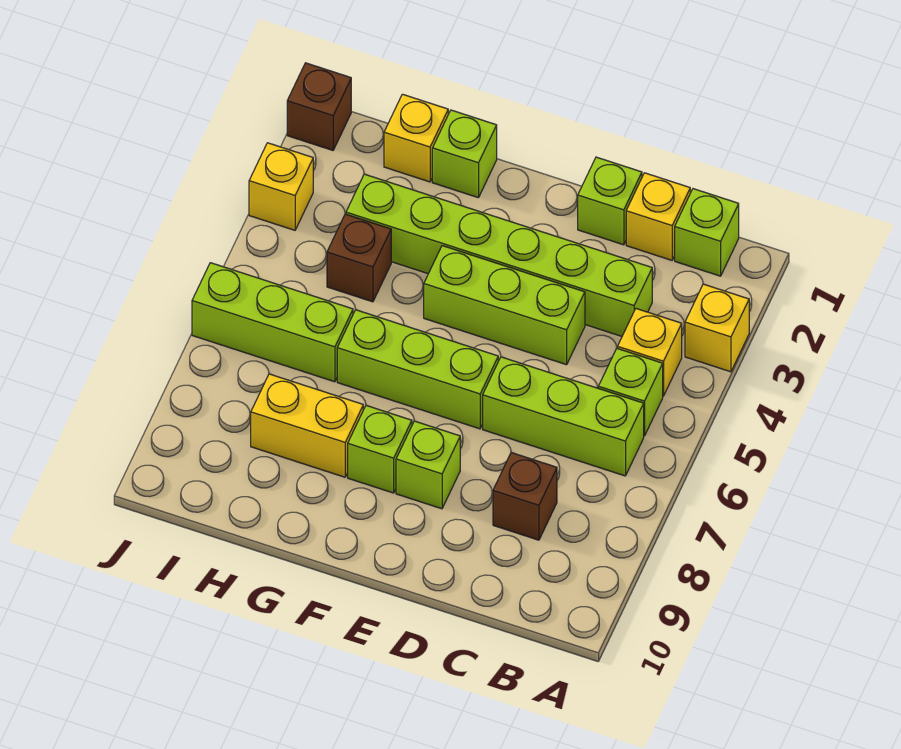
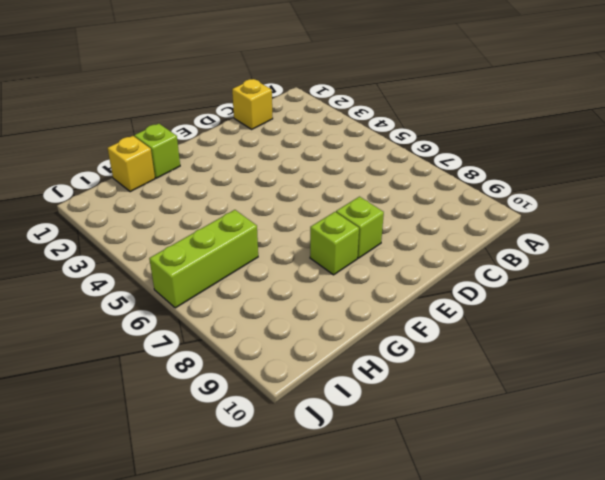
none -> yellow brick A3 level 1
none -> lime brick B1 level 1
none -> yellow brick B4 level 1

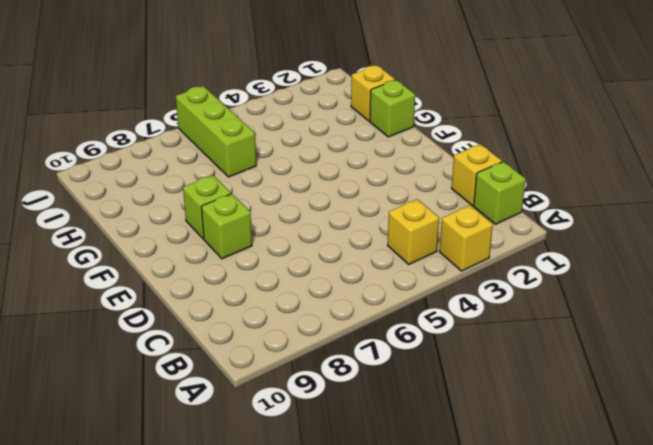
none -> lime brick B5 level 1
none -> lime brick B6:D6 level 1
none -> lime brick C3:H3 level 1

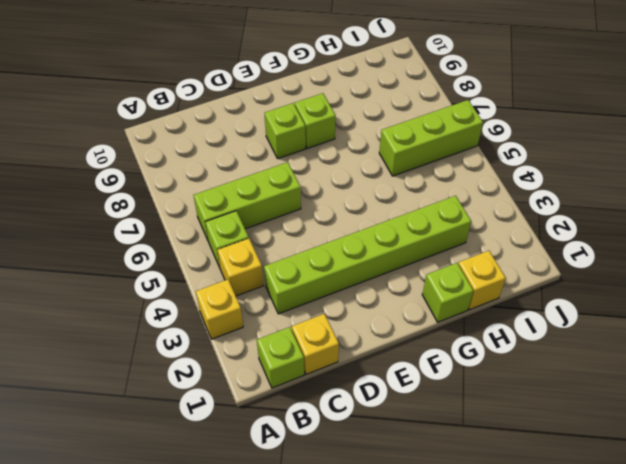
none -> brown brick C8 level 1
none -> lime brick D1 level 1
none -> lime brick D4:F4 level 1

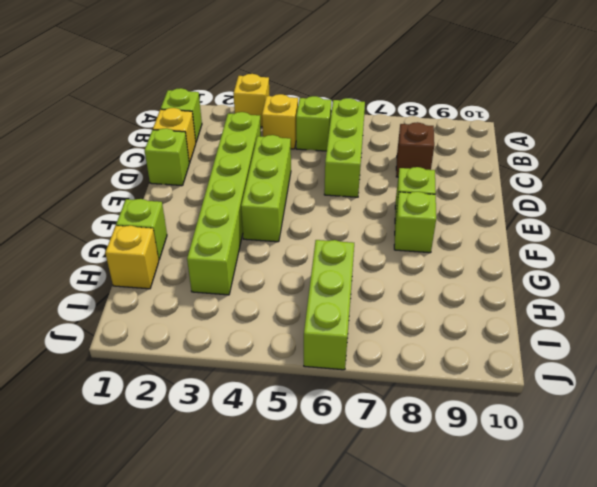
none -> lime brick E6:G6 level 1
none -> yellow brick G8:H8 level 1
none -> brown brick H4 level 1

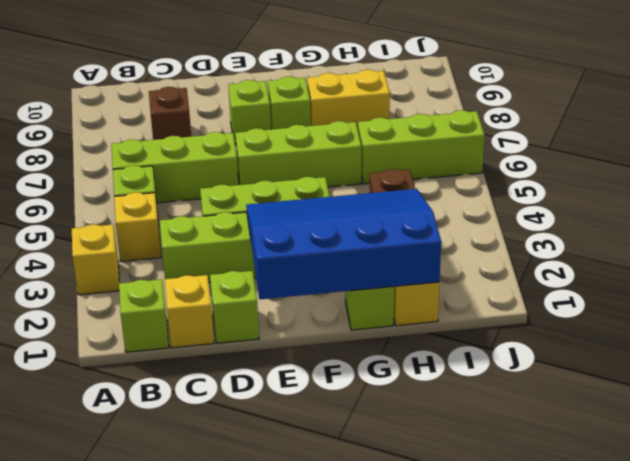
blue slope E1:H3 level 2 top 1 -> none
none -> brown brick J1 level 1
none -> yellow brick J3 level 1

